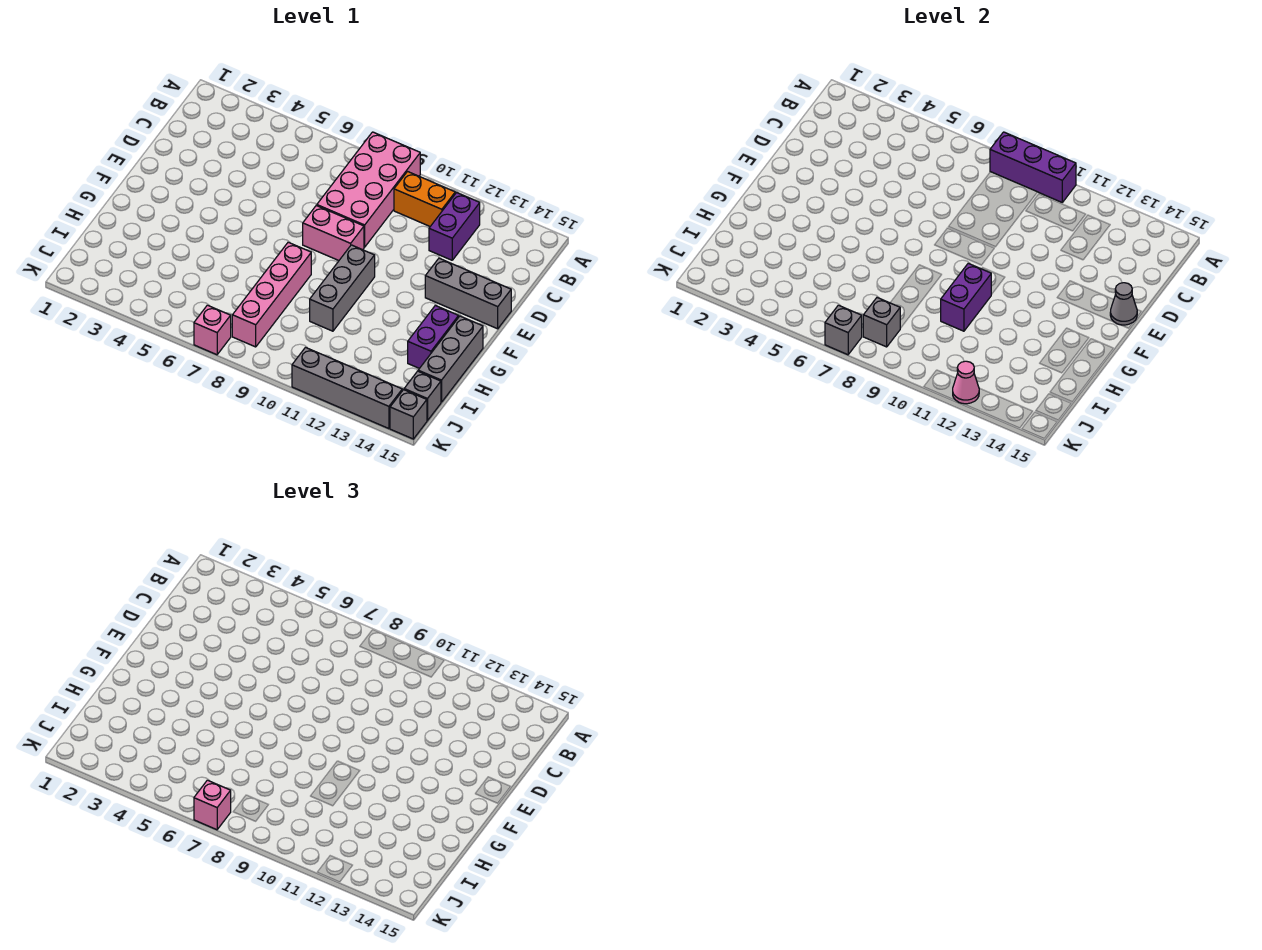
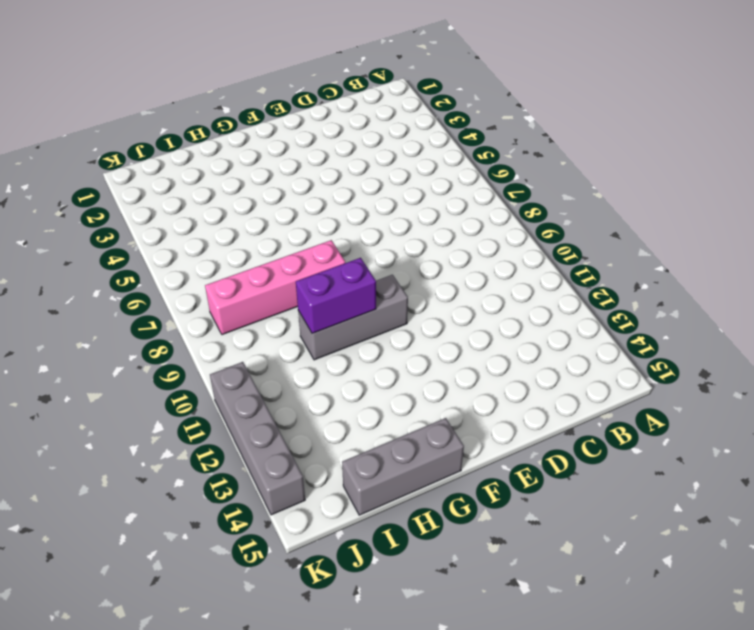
none -> pink brick A8:D9 level 1
none -> orange brick B10:B11 level 1
none -> purple brick B12:C12 level 1

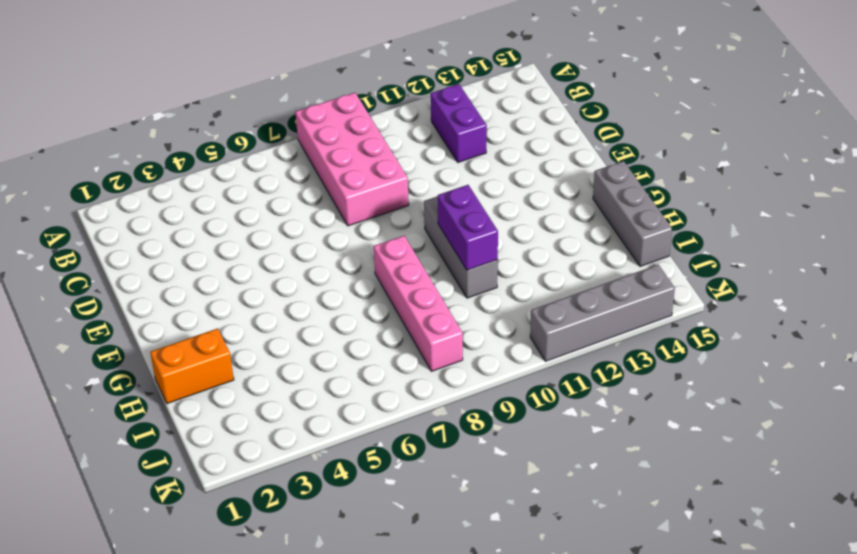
orange brick H1:H2 level 1 -> orange brick B10:B11 level 1
none -> pink brick E8:E9 level 1
none -> grey brick E13:E15 level 1
none -> purple brick G14:H14 level 1

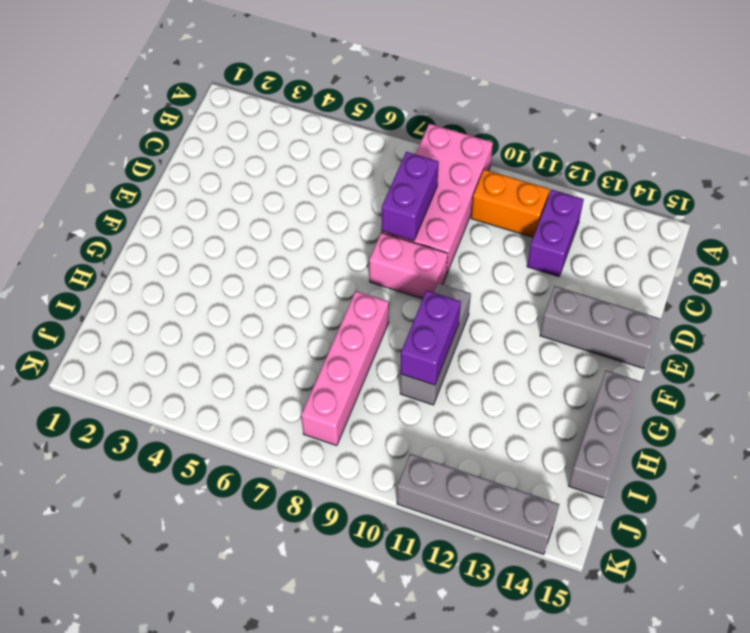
purple brick C8:D8 level 2 -> purple brick G14:H14 level 1
none -> grey brick J15 level 1
none -> pink brick K7 level 1
none -> grey brick K15 level 1

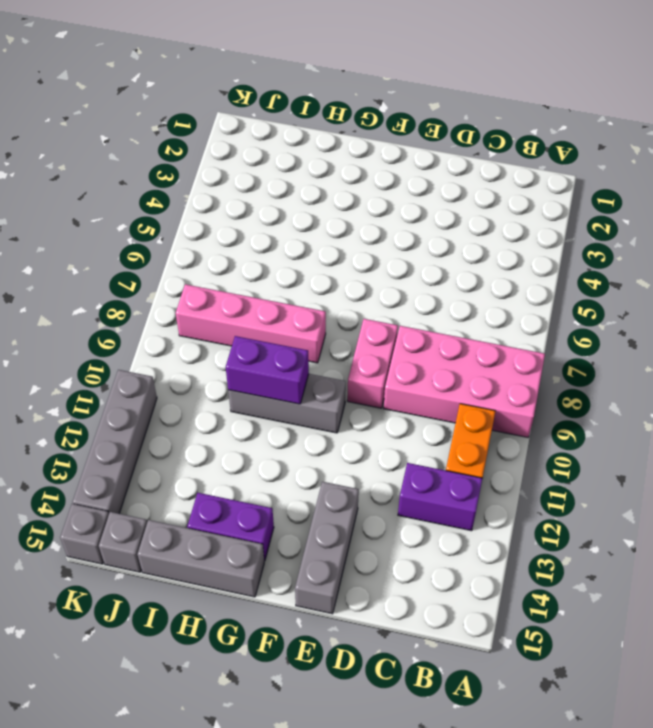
none -> pink brick K7 level 1
none -> purple brick A8:A10 level 2
none -> grey cone E15 level 2

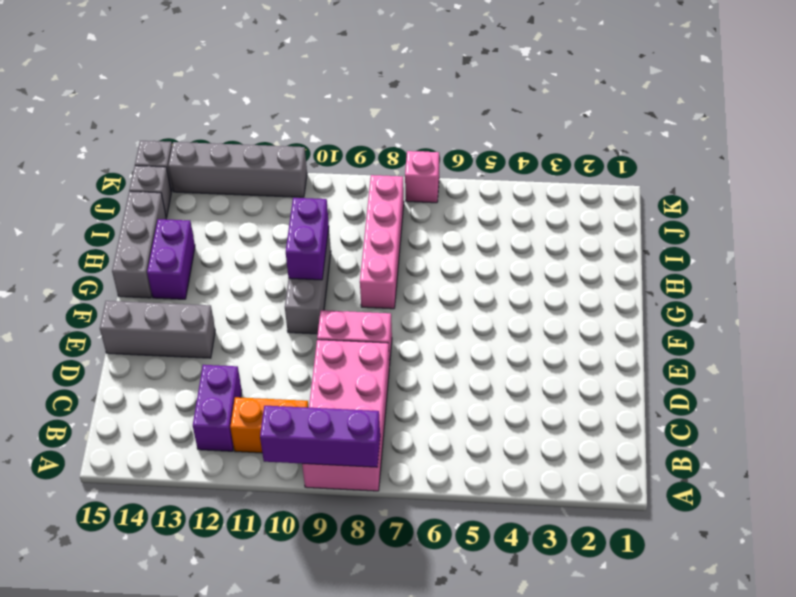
none -> grey cone E15 level 2
none -> grey brick J8 level 2
none -> grey brick K7 level 2

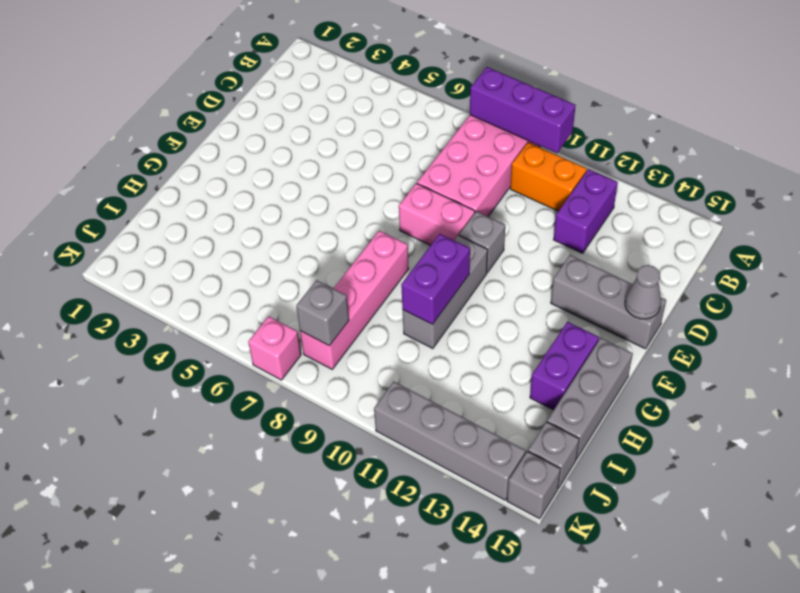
grey brick E10 level 1 -> grey brick K7 level 2
none -> pink cone K12 level 2
none -> pink brick K7 level 3

